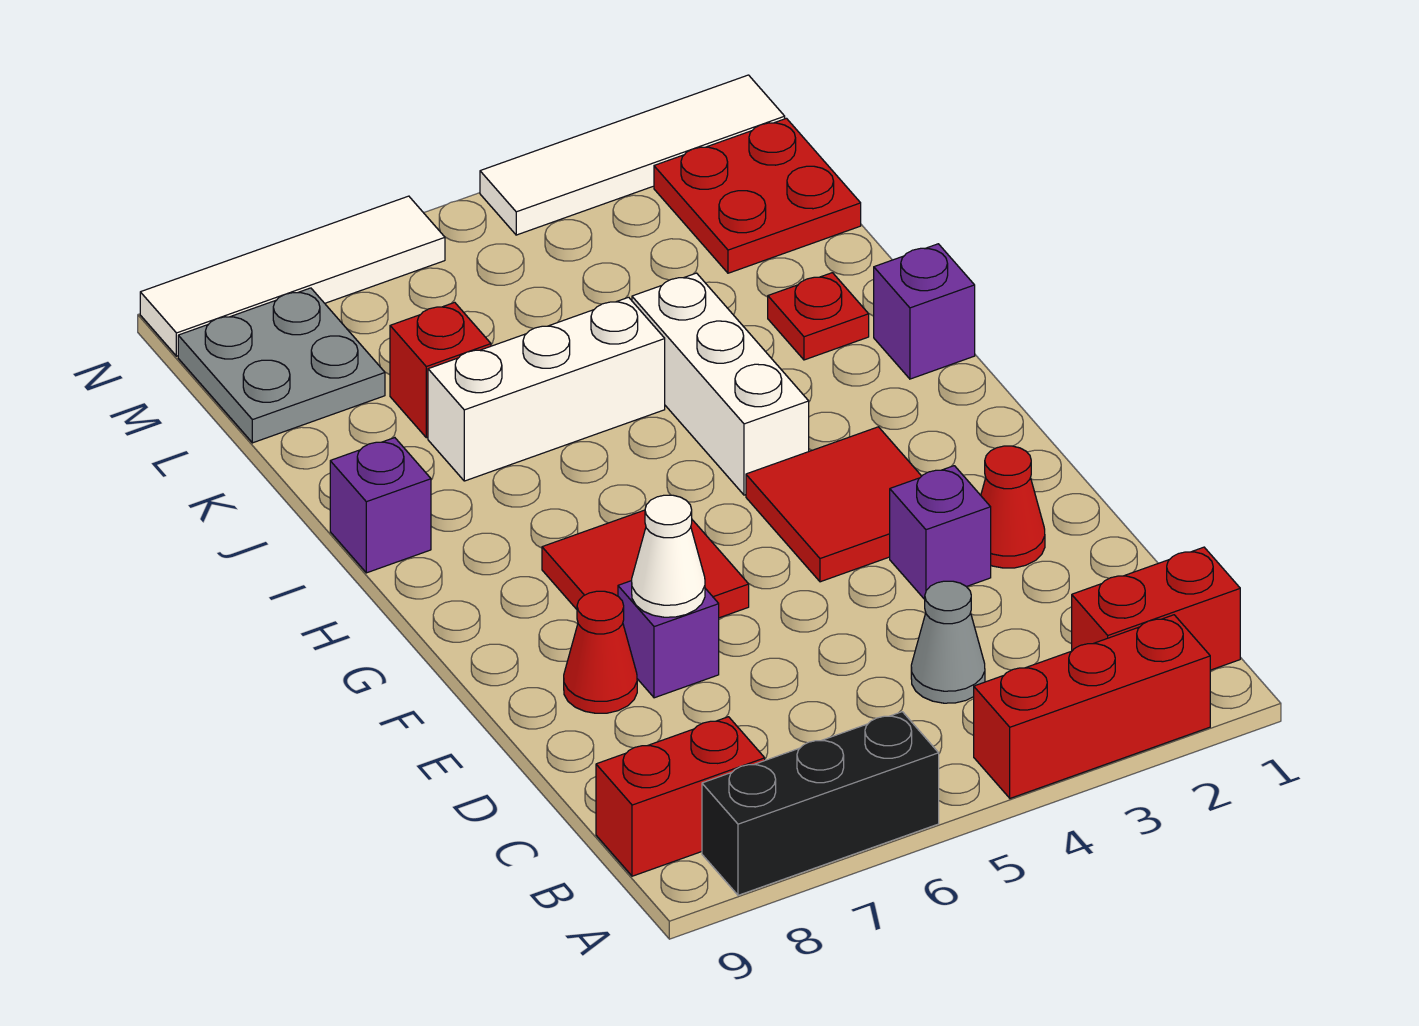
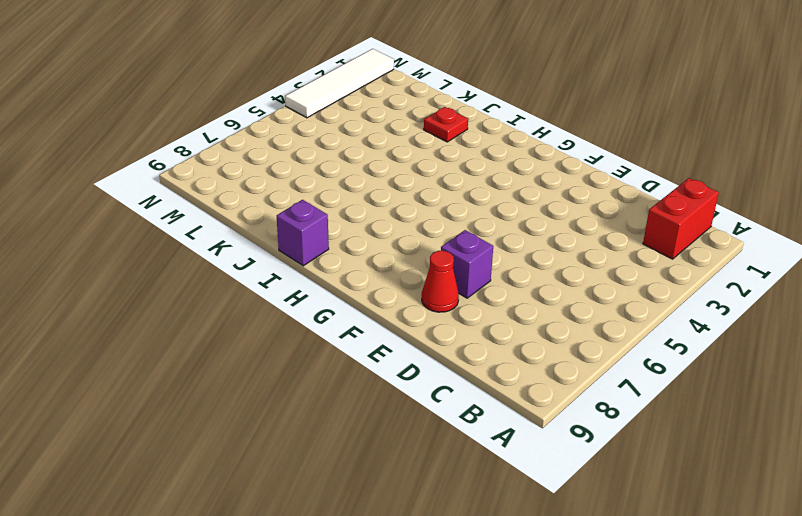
none -> red brick A2:A4 level 1
none -> black brick A6:A8 level 1
none -> red brick B8:B9 level 1

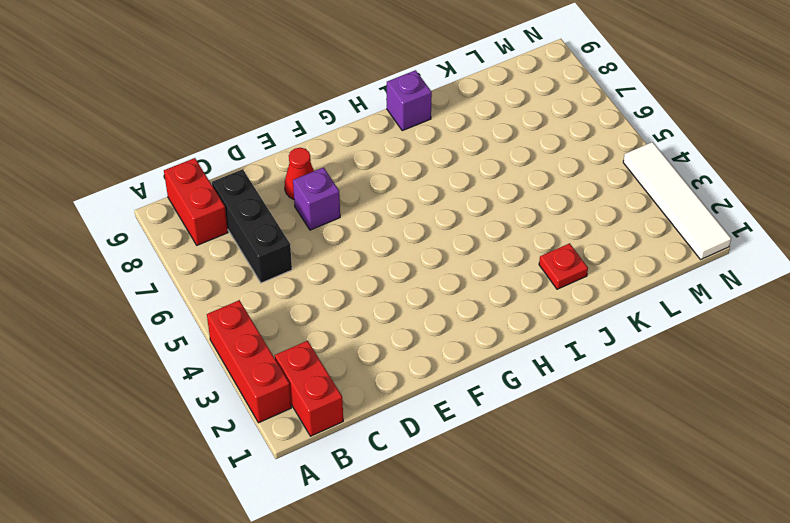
black brick C6:C8 level 1 -> black brick A6:A8 level 1
none -> grey cone C4 level 1
none -> red cone E2 level 1
none -> purple brick E3 level 1

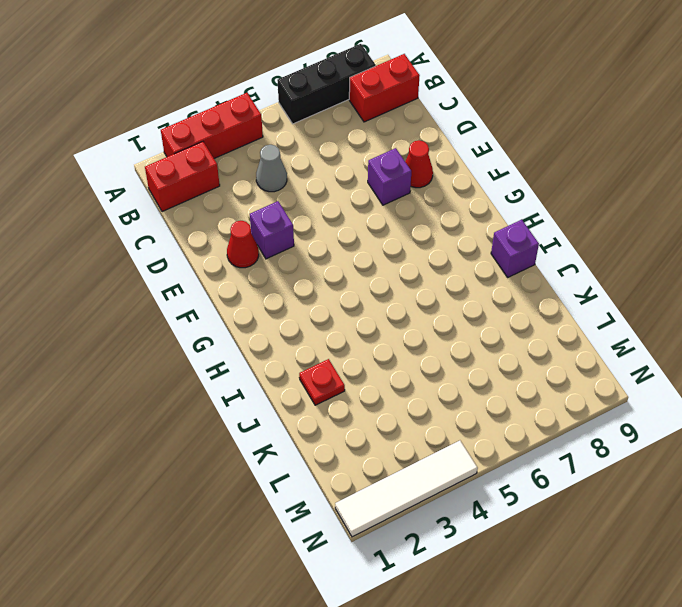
none -> red tile F3:G4 level 1
none -> red tile F6:G7 level 1
none -> white brick H4:J4 level 1

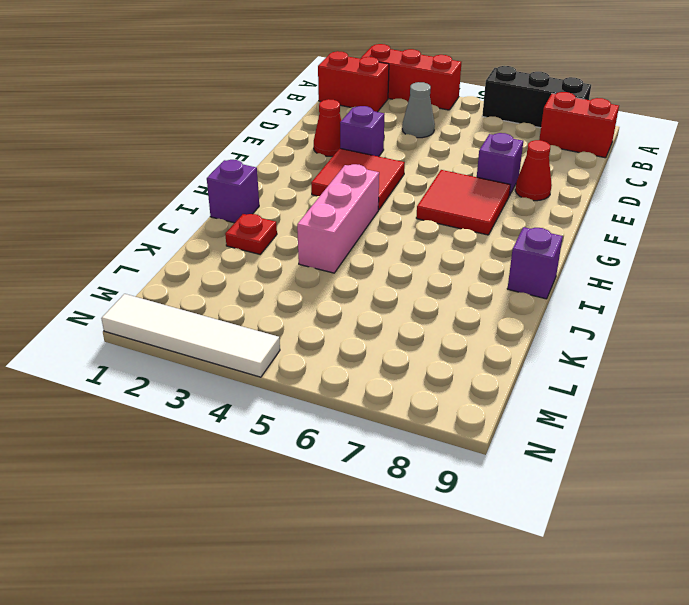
pink brick H4:J4 level 1 -> white brick H4:J4 level 1
none -> white brick J5:J7 level 1
none -> red brick K7 level 1
none -> red plate L1:M2 level 1

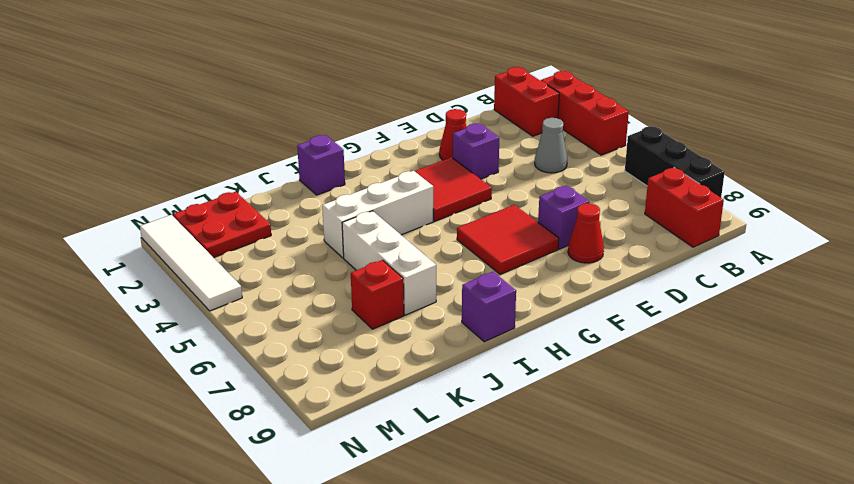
none -> red plate J2 level 1
none -> grey plate L8:M9 level 1
none -> white tile N6:N9 level 1

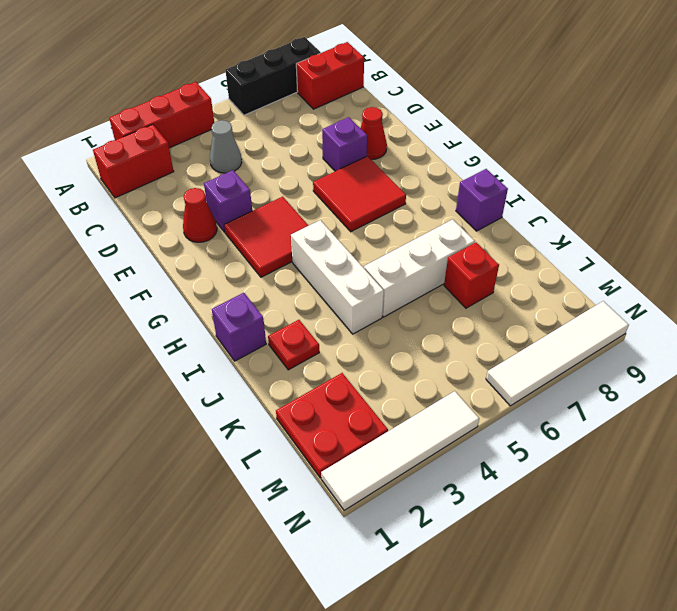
none -> grey plate L8:M9 level 1
none -> white cone E7 level 2

